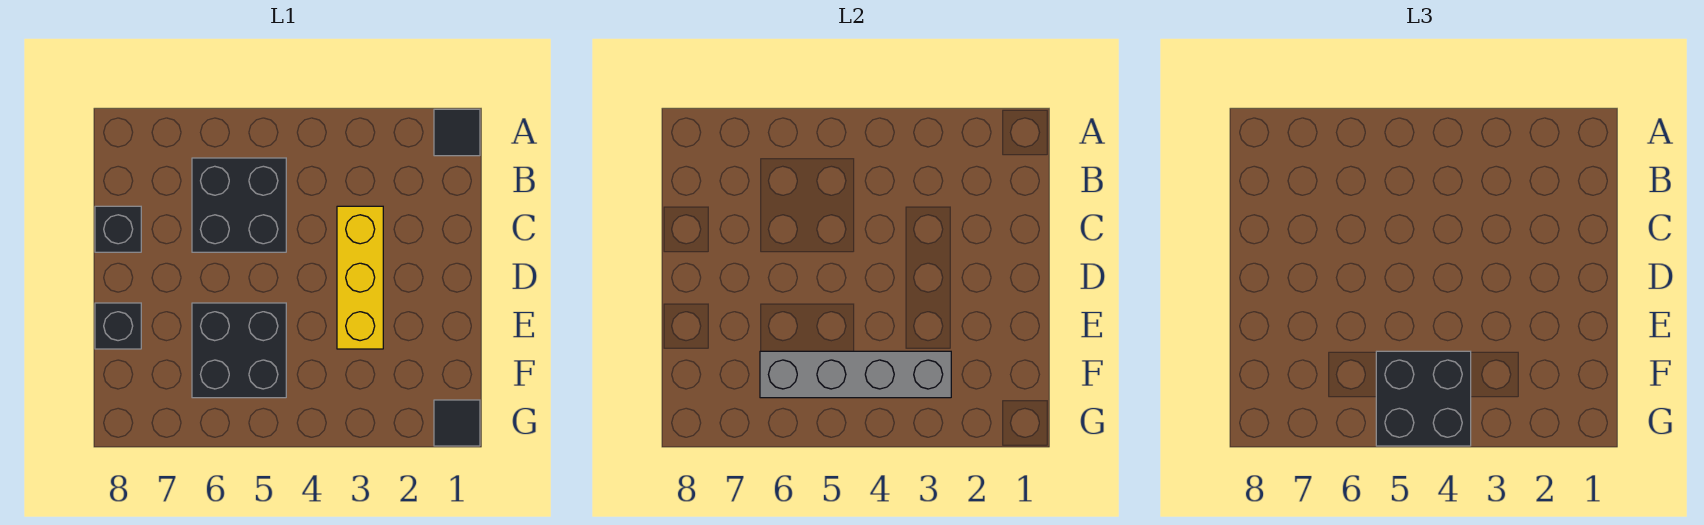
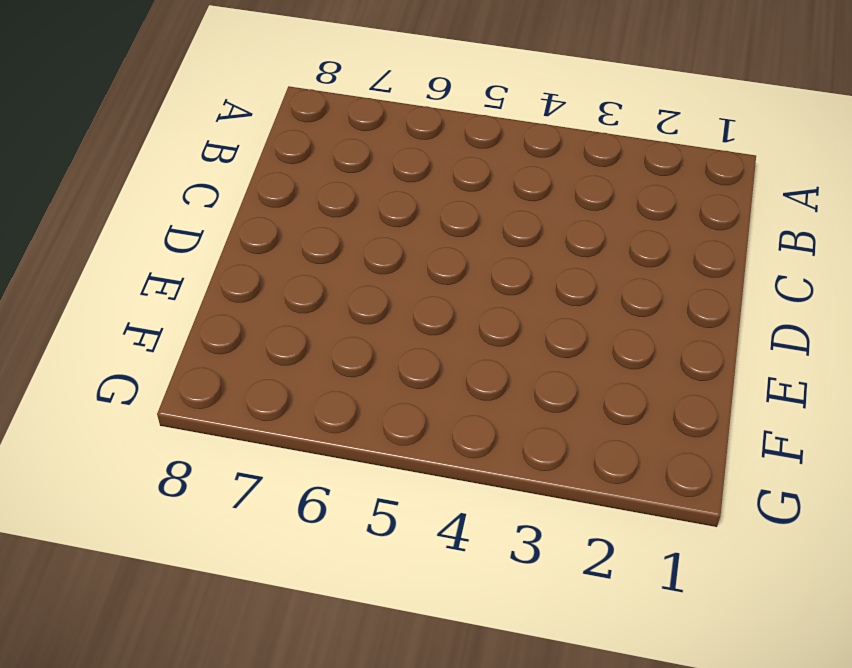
none -> black tile A1 level 1
none -> black brick B5:C6 level 1

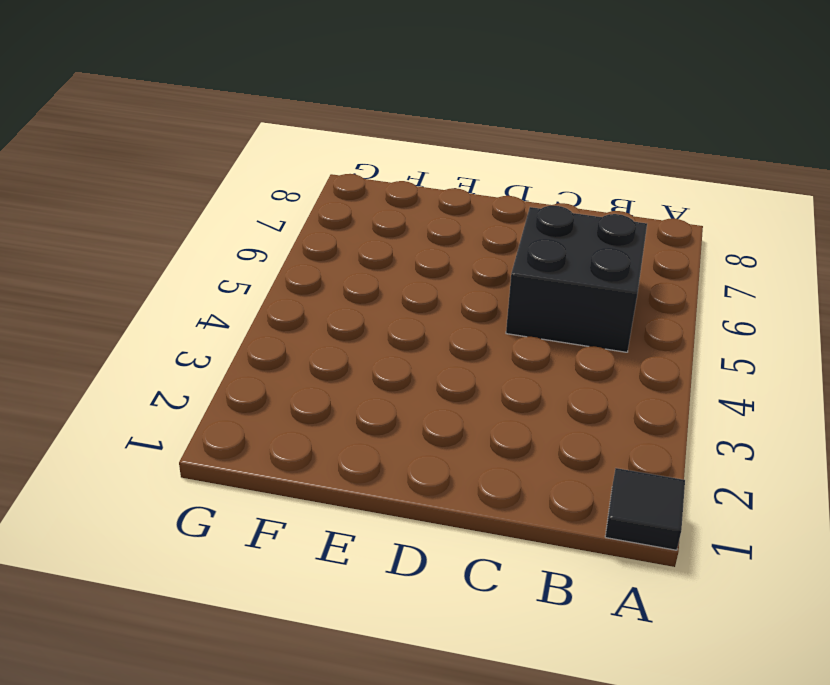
none -> yellow brick C3:E3 level 1
none -> black brick C8 level 1

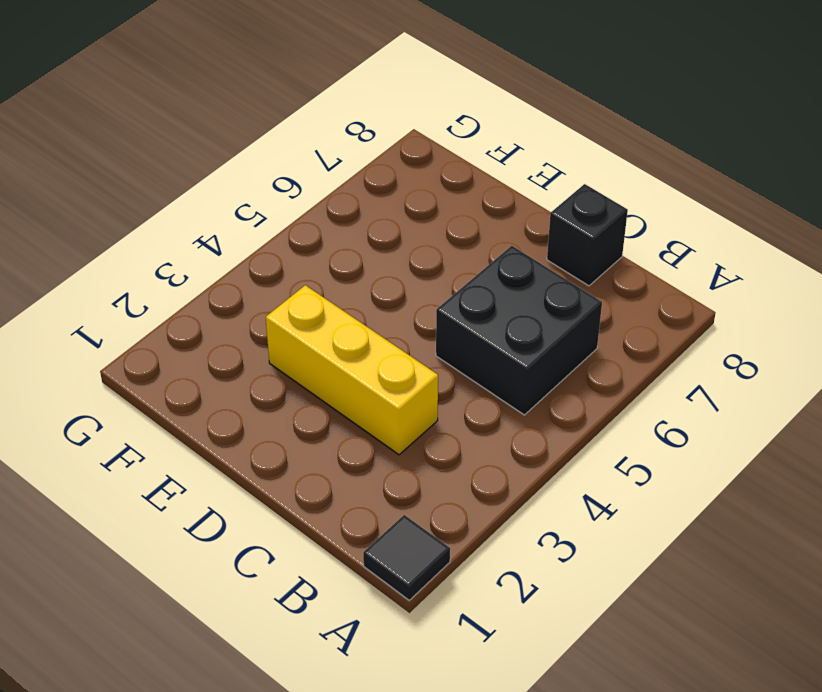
none -> black brick E5:F6 level 1
none -> black brick E8 level 1

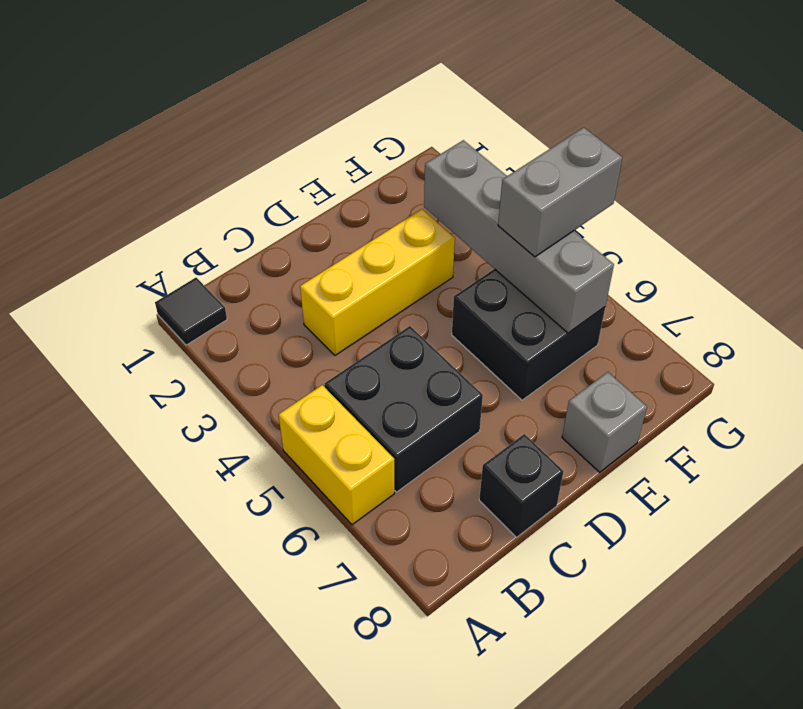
yellow brick A5:A6 level 1 -> none
grey brick E8 level 1 -> black brick E8 level 1
grey brick F5:G5 level 3 -> black brick F4:G5 level 3
none -> black tile G1 level 1

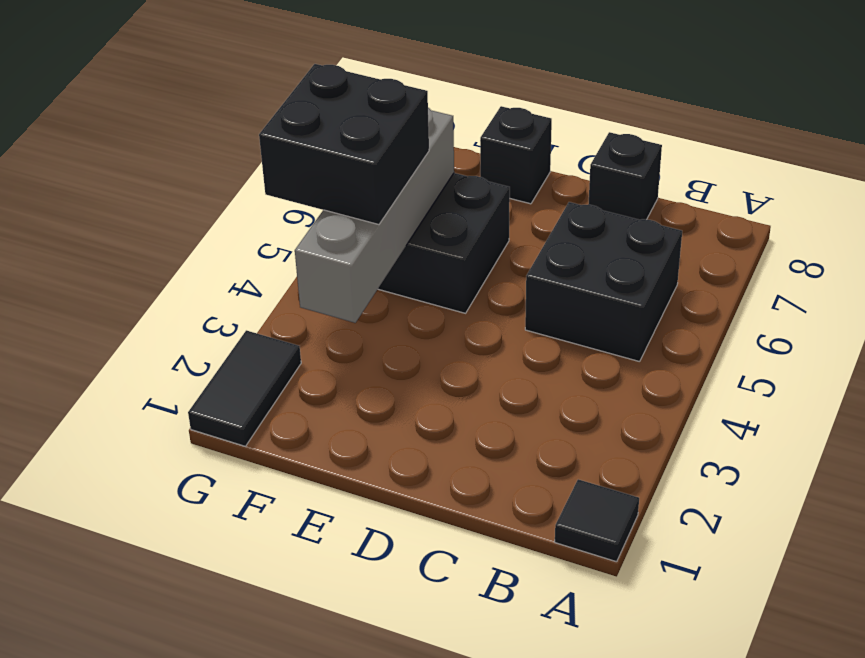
black tile G1:G2 level 1 -> black tile G1 level 1
none -> yellow brick C3:E3 level 1

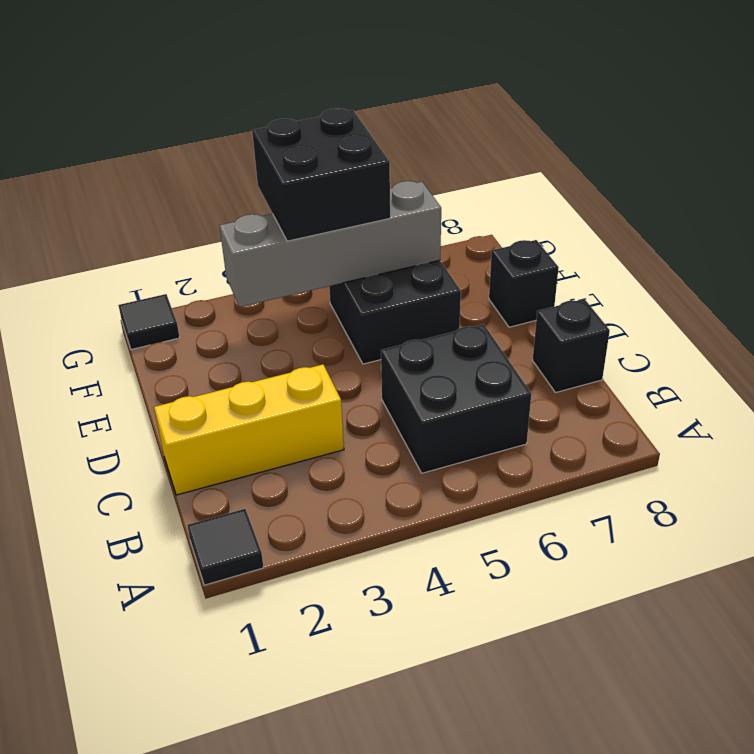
yellow brick C1:C3 level 1 -> yellow brick C3:E3 level 1

